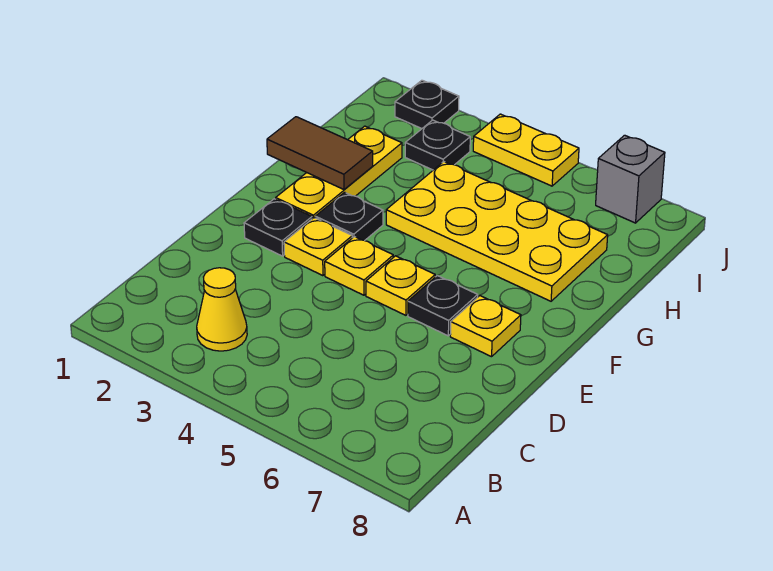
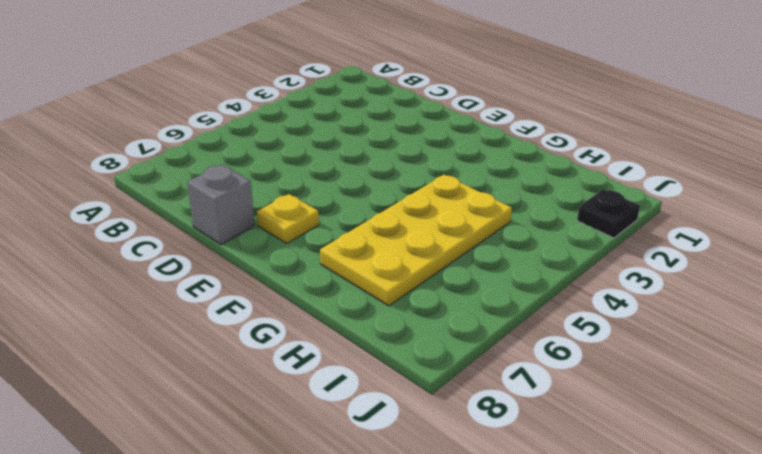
grey brick D8 level 1 -> grey brick J7 level 1
none -> yellow cone B3 level 1
none -> black plate E2 level 1
none -> yellow plate E3 level 1

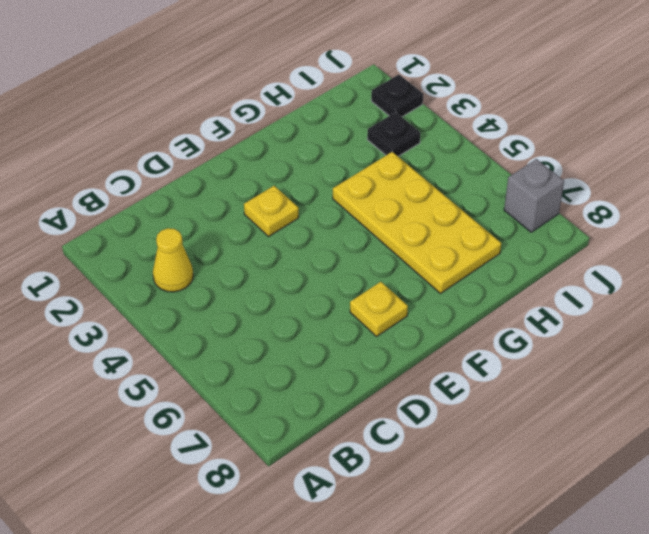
none -> black plate E2 level 1
none -> yellow plate E4 level 1
none -> yellow plate E5 level 1

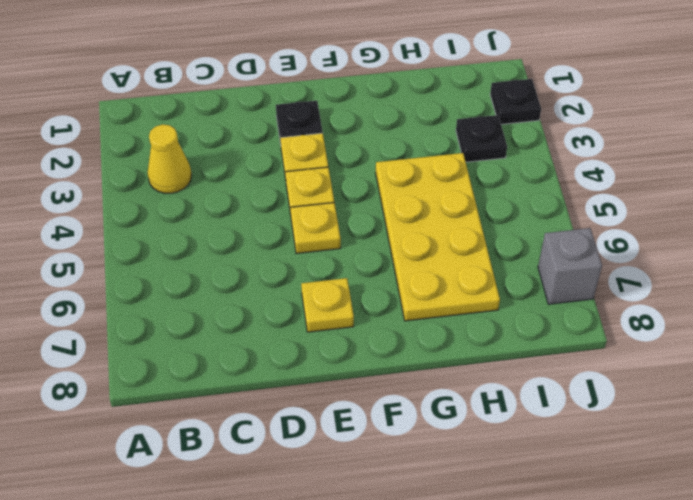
none -> black plate E6 level 1
none -> yellow plate F2:H2 level 1
none -> black plate F3 level 1

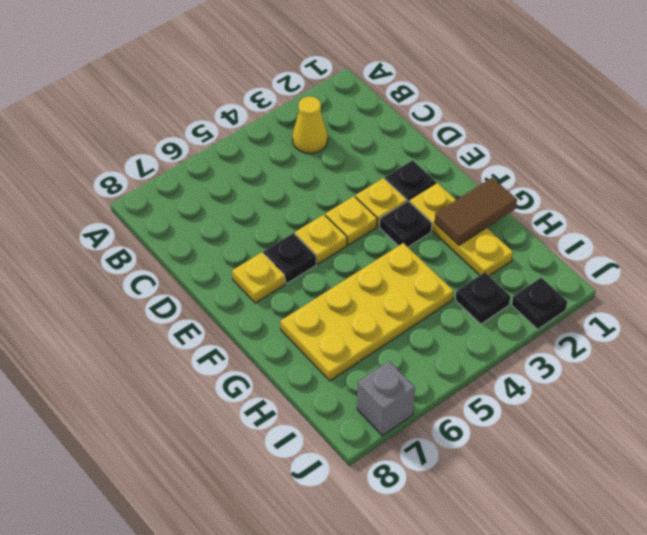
none -> yellow plate J4:J5 level 1

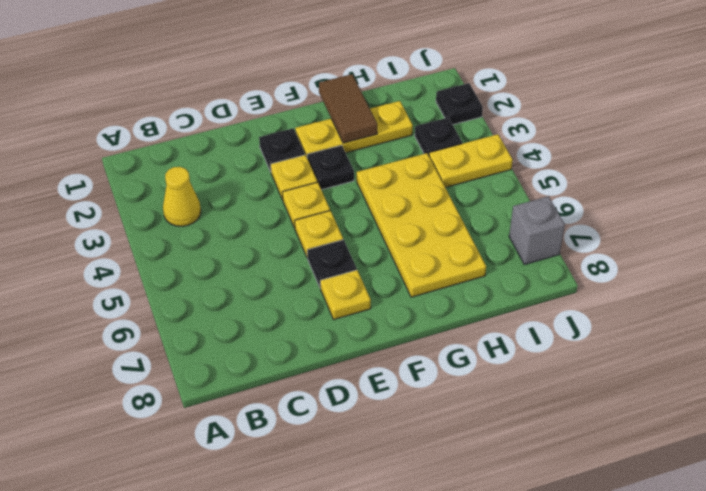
yellow plate I4:J4 level 1 -> yellow plate J4:J5 level 1

